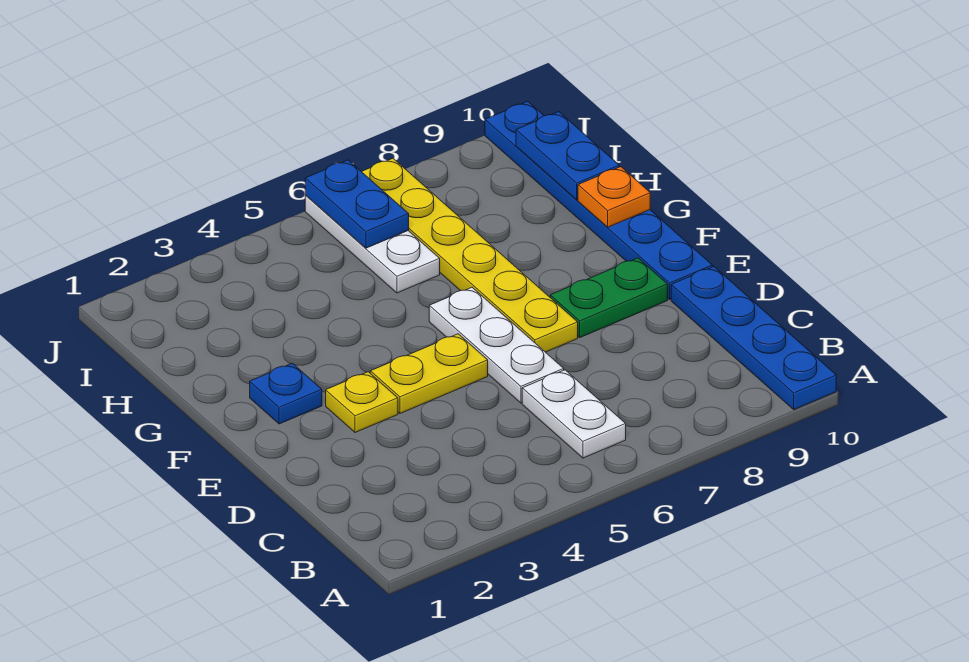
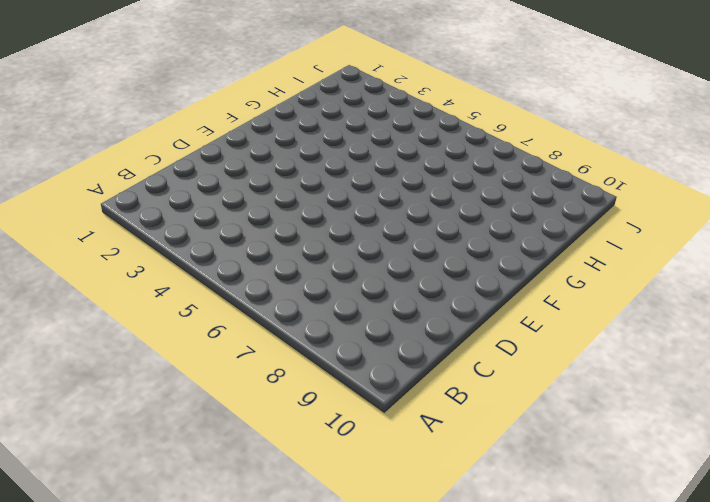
none -> blue plate A10:D10 level 1
none -> white plate B6:C6 level 1
none -> white plate D6:F6 level 1

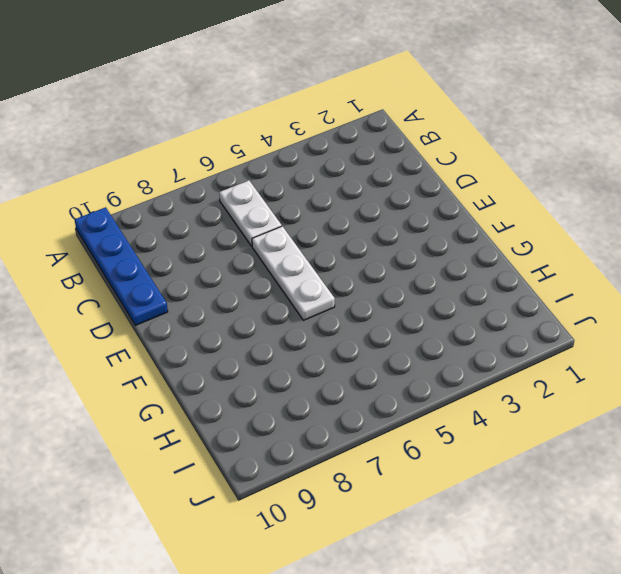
none -> yellow plate E3 level 1
none -> yellow plate E4:E5 level 1
none -> yellow plate E7:J7 level 1

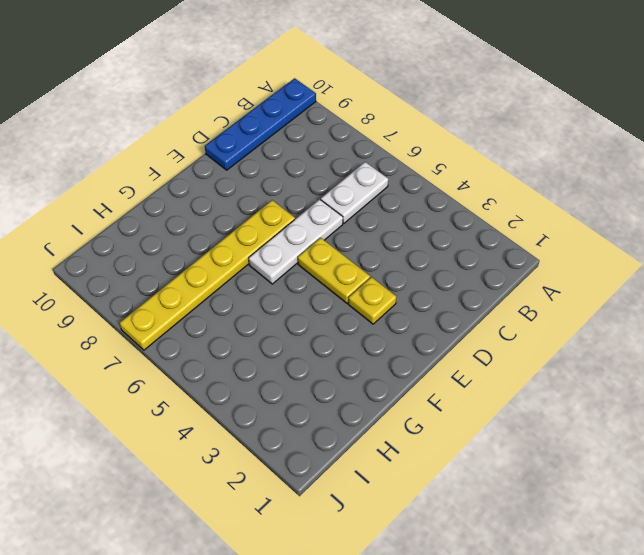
none -> green plate E8:E9 level 1
none -> blue plate E10:J10 level 1
none -> blue plate F2 level 1

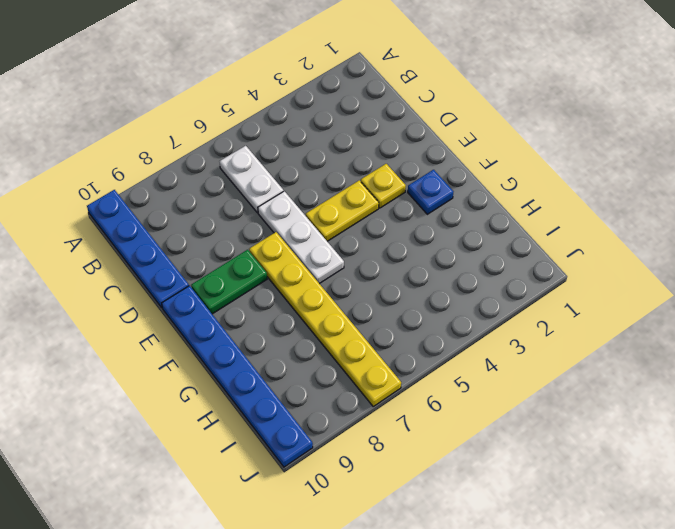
none -> white plate H6:J6 level 1
none -> orange plate G10 level 2
none -> blue plate H10:I10 level 2

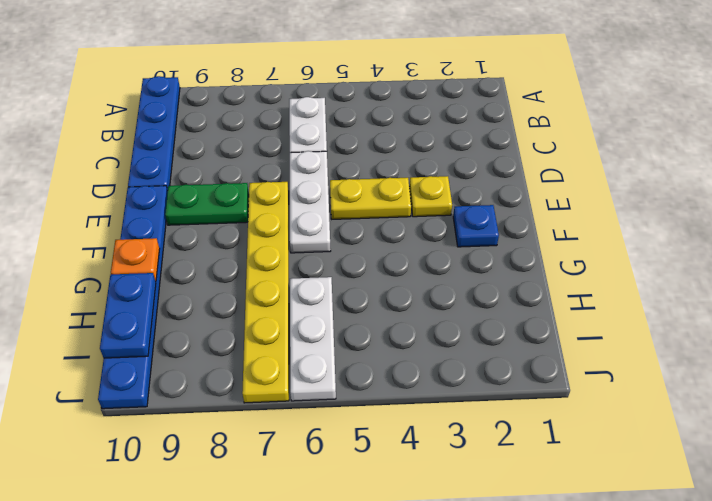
none -> blue plate I6:J6 level 2

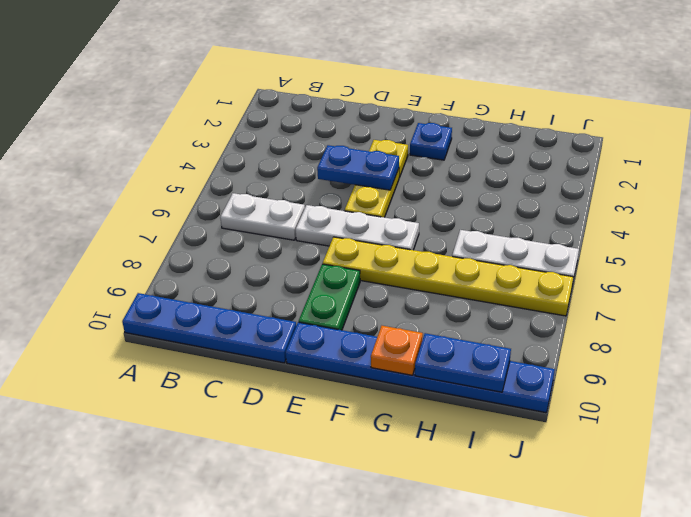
blue plate D4:E4 level 2 -> blue plate I6:J6 level 2

